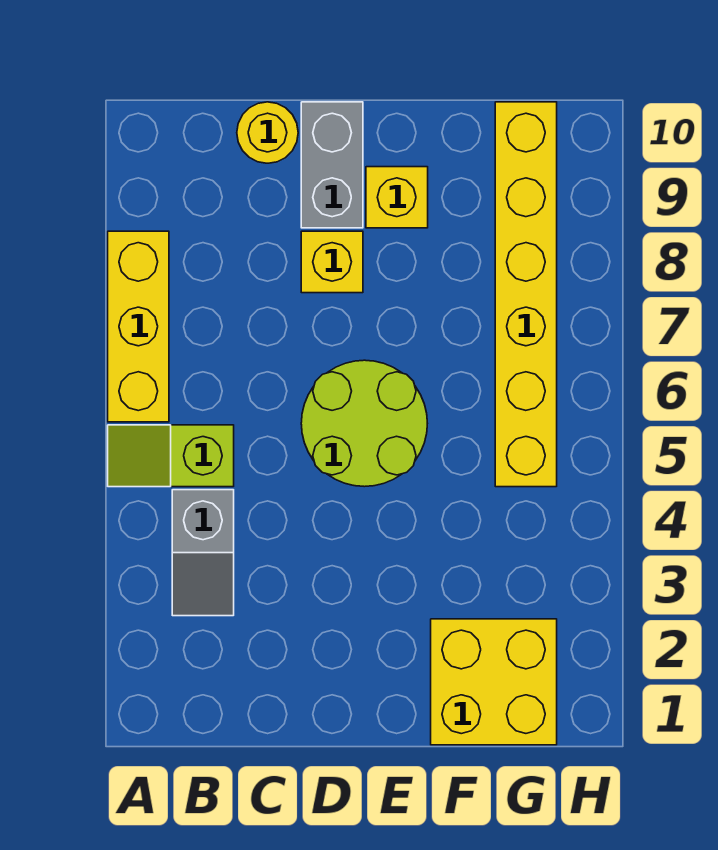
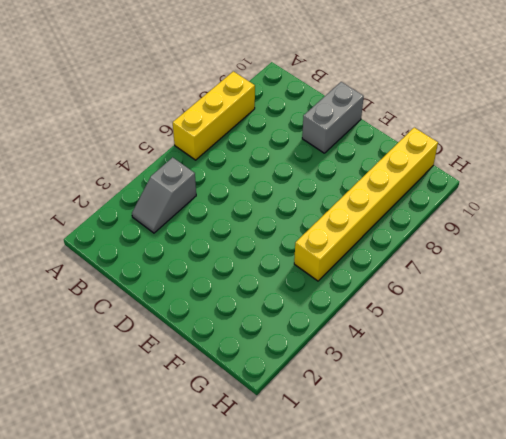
none -> lime slope A5:B5 level 1 top B
none -> yellow round brick C10 level 1

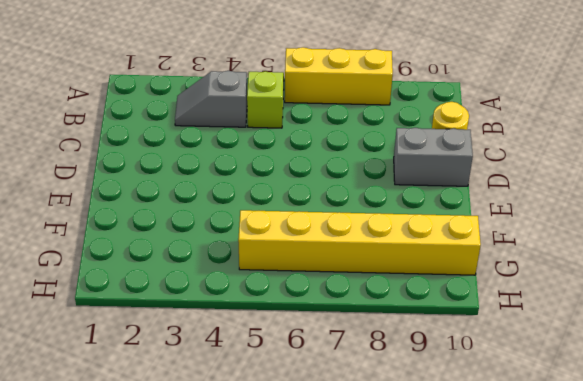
none -> lime round brick D5:E6 level 1
none -> yellow brick D8 level 1

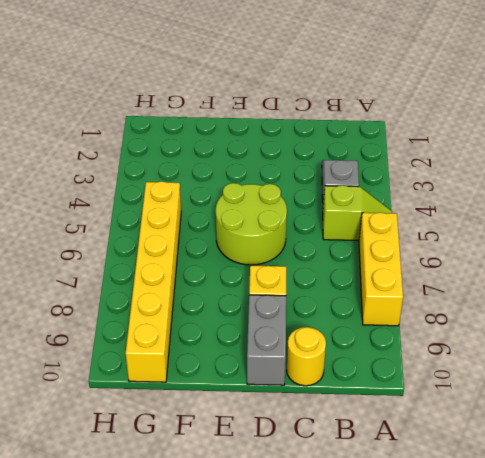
none -> yellow brick E9 level 1
none -> yellow brick F1:G2 level 1

